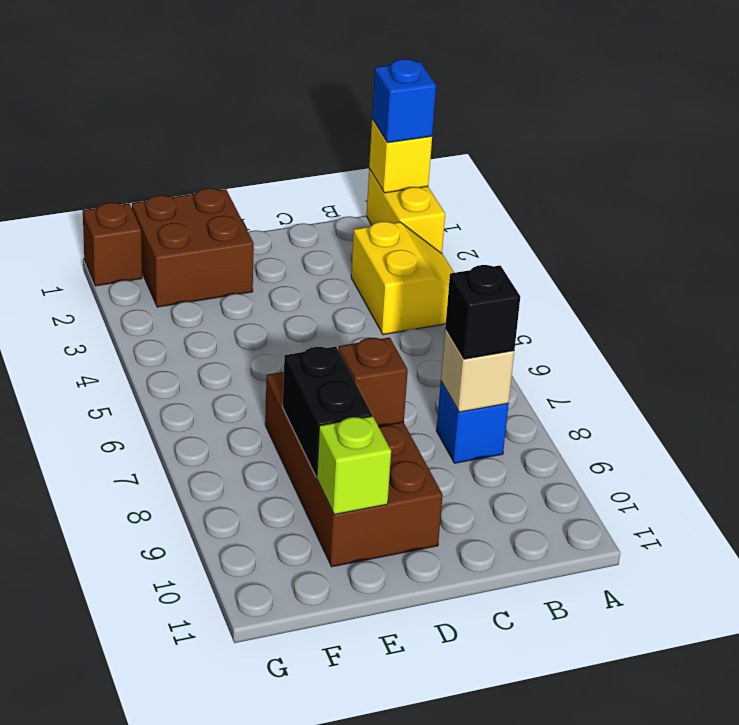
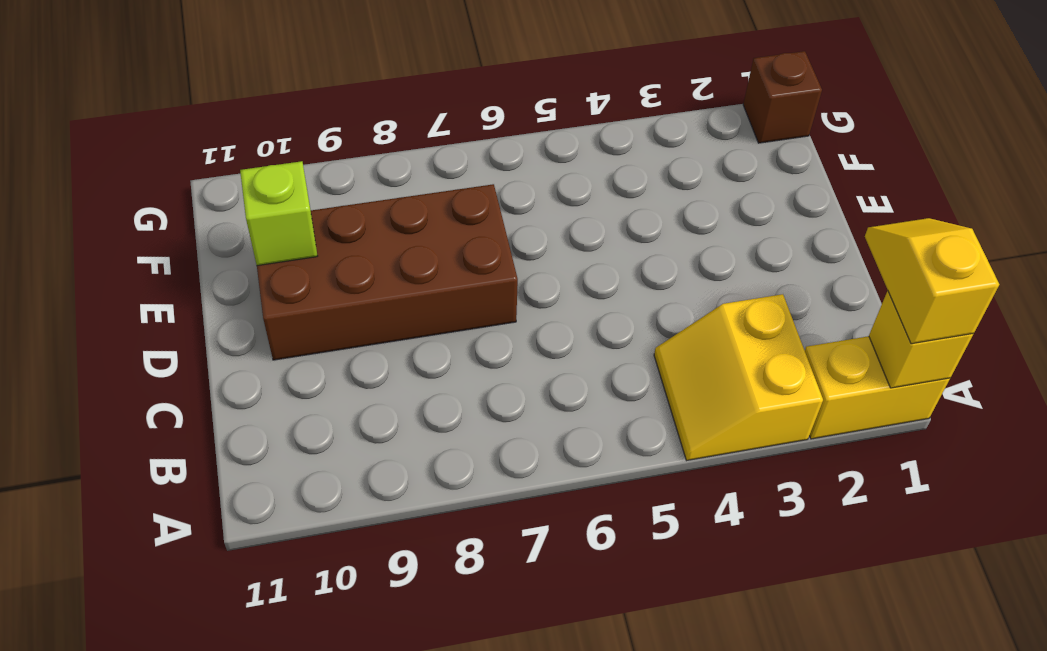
yellow slope A1:B1 level 3 top A -> blue brick A1 level 3
yellow slope A3:B4 level 1 top 3 -> yellow slope A3:B4 level 1 top B
none -> blue brick B8 level 1
none -> brown brick E1:F2 level 1
none -> tan brick B8 level 2

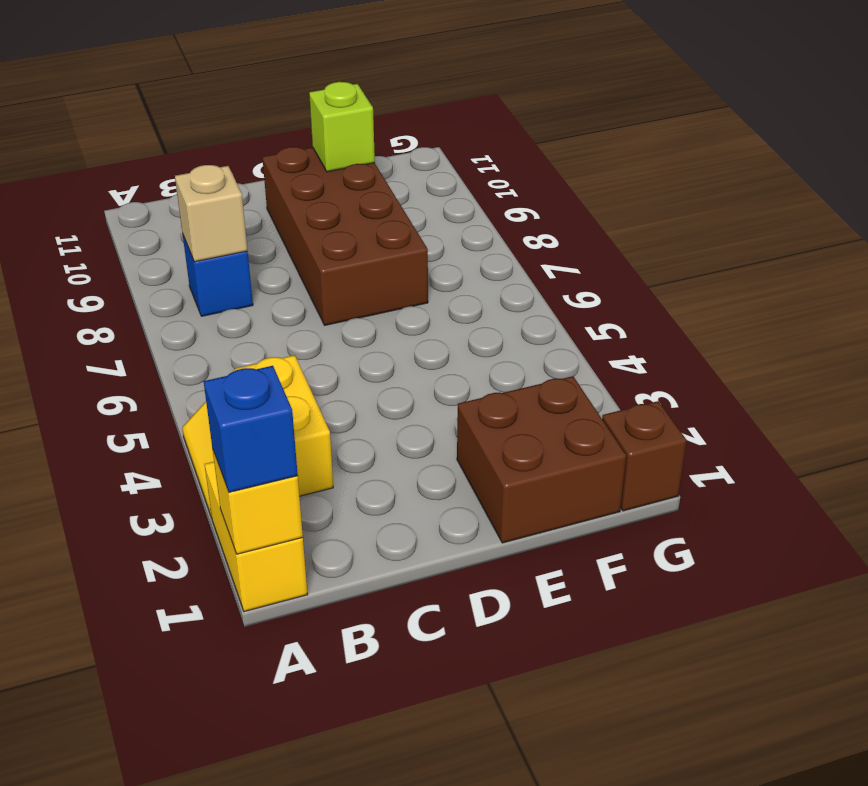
none -> brown brick D8 level 2
none -> black brick E8:E9 level 2
none -> black brick B8 level 3

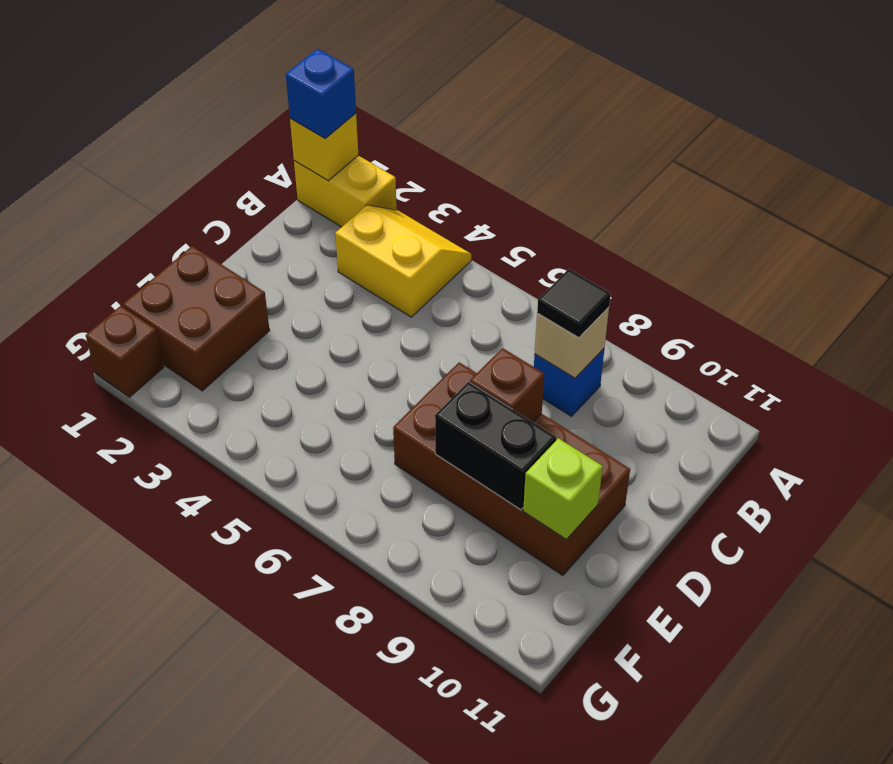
black tile B8 level 3 -> black brick B8 level 3

